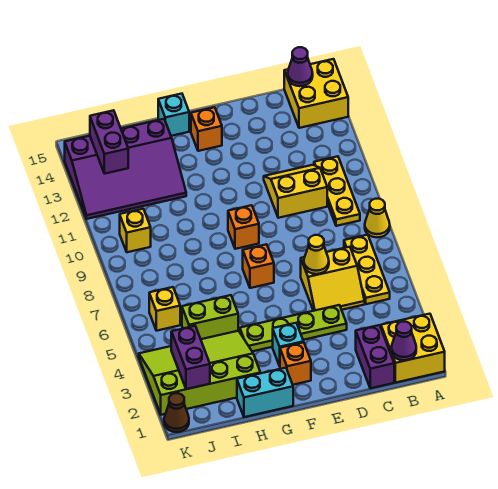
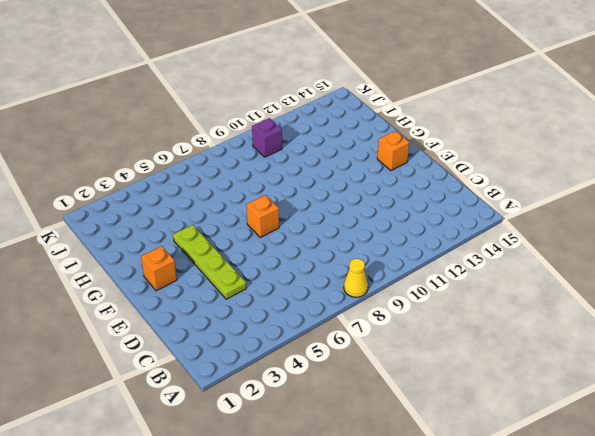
purple brick J10 level 1 -> yellow brick J10 level 1
none -> yellow brick A1:B2 level 1
none -> yellow brick A14:B15 level 1
none -> yellow plate B5:B7 level 1

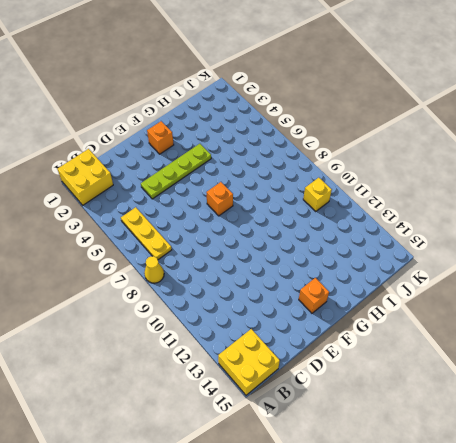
none -> yellow plate B9:B11 level 1
none -> purple brick C1:C2 level 1
none -> yellow slope C5:D6 level 1 top 6

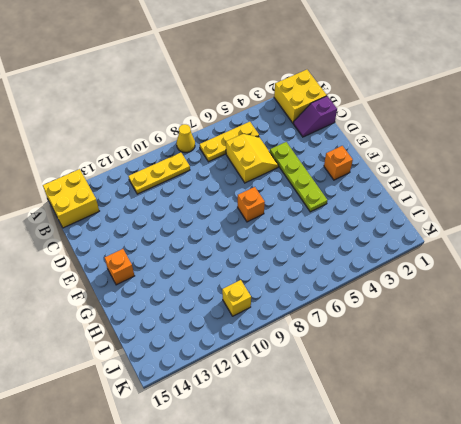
purple slope C1:C2 level 1 top 1 -> purple brick C1:C2 level 1
none -> yellow slope C10:D11 level 1 top 10
none -> cyan brick F3 level 1
none -> orange brick F9 level 1

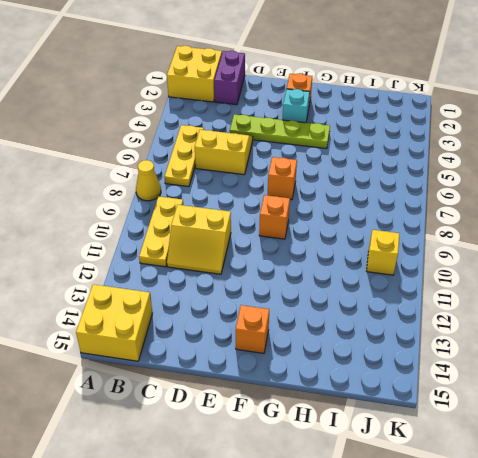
none -> cyan brick G1:H1 level 1
none -> cyan brick G15 level 1
none -> lime slope H2:K4 level 1 top 2

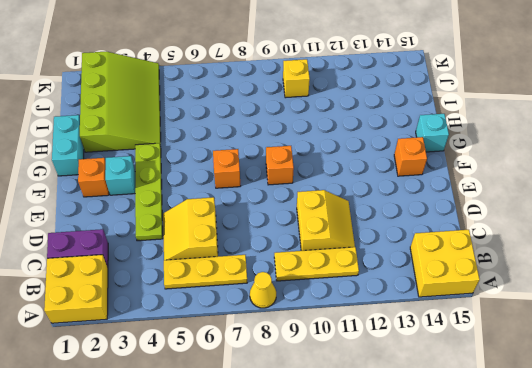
none -> lime brick H5:I5 level 1
none -> purple slope H12:K14 level 1 top 14
none -> yellow brick J6 level 1

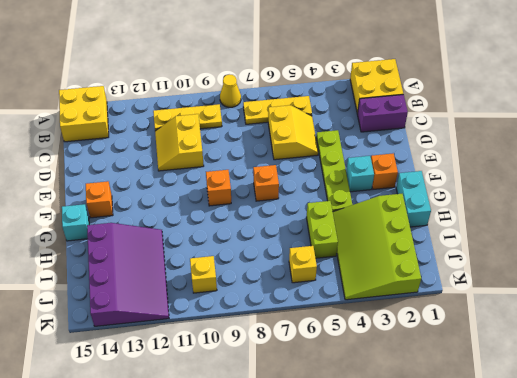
none -> brown cone K1 level 1
none -> purple cone B1 level 2
none -> purple cone B15 level 2

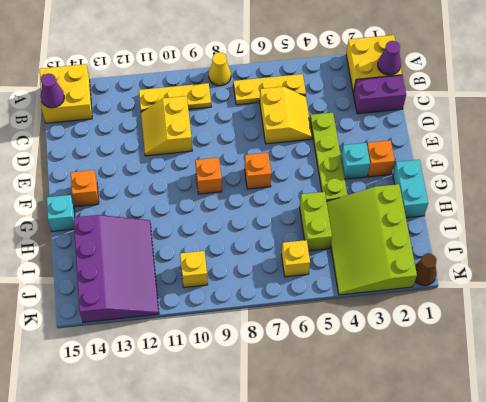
none -> yellow cone D6 level 2
none -> purple brick J2:J3 level 2
none -> purple brick J13:J14 level 2

